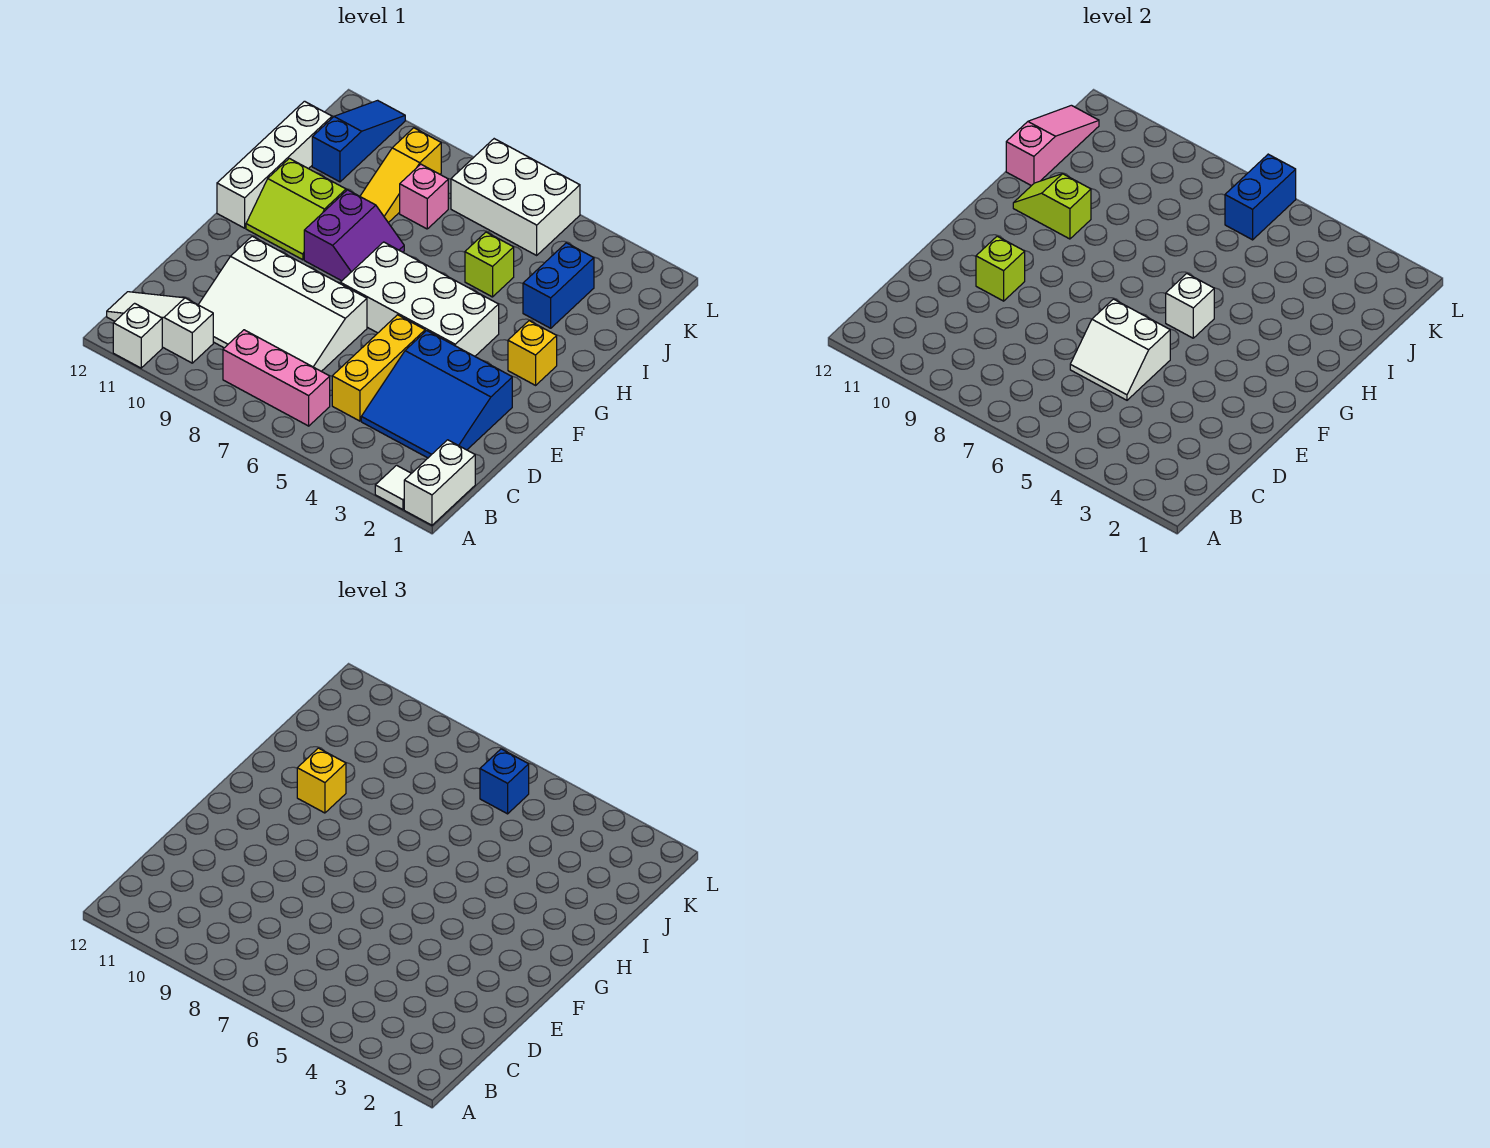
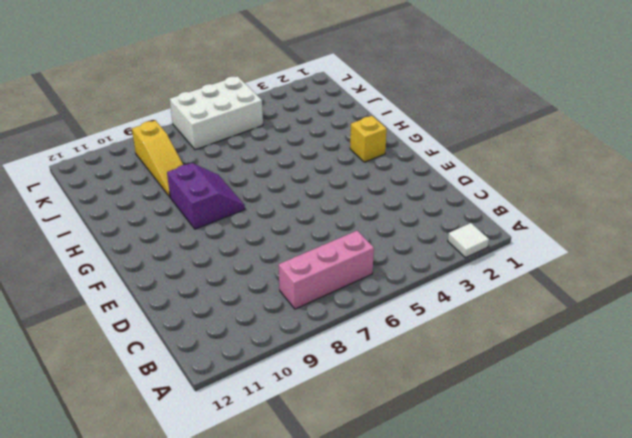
none -> white brick A1:B1 level 1
none -> white brick A11 level 1
none -> white slope B10:B12 level 1 top 10

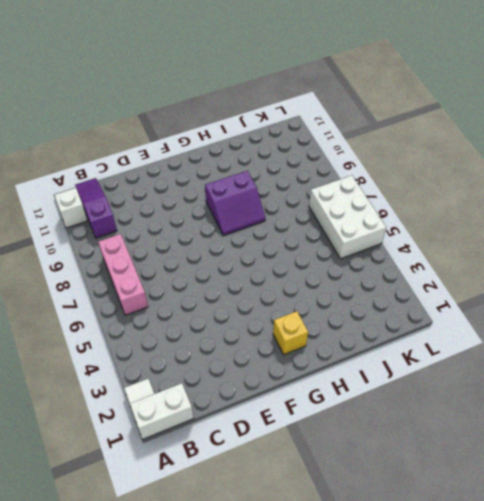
purple slope B10:B12 level 1 top 10 -> white slope B10:B12 level 1 top 10
none -> blue slope C2:E4 level 1 top E
none -> yellow brick C5:E5 level 1
none -> white slope C7:E10 level 1 top E

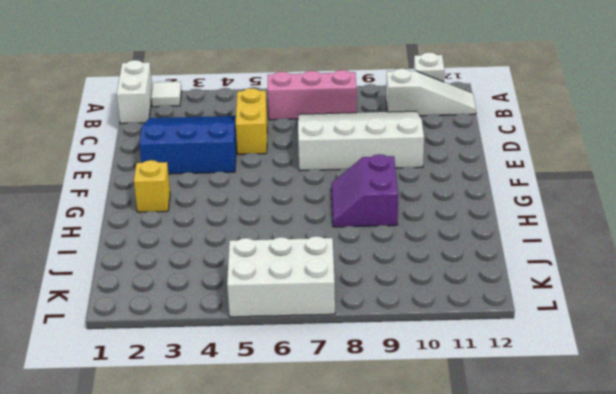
yellow brick C5:D5 level 1 -> yellow brick C5:E5 level 1
none -> white brick F4:G7 level 1
none -> lime slope G10:H11 level 1 top H
none -> white brick G12:J12 level 1

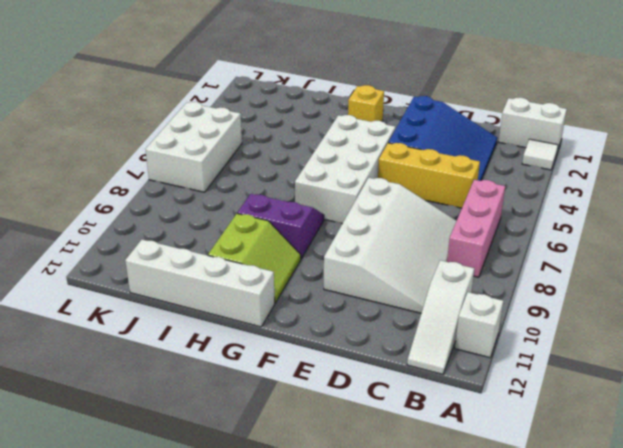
none -> blue brick I3:J3 level 1
none -> lime brick I5 level 1
none -> yellow slope I9:K9 level 1 top K

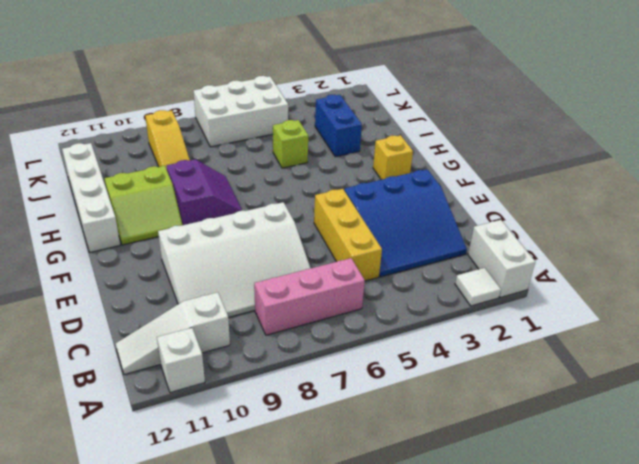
none -> white brick F4:G7 level 1
none -> pink brick J8 level 1
none -> blue slope J11:L11 level 1 top J

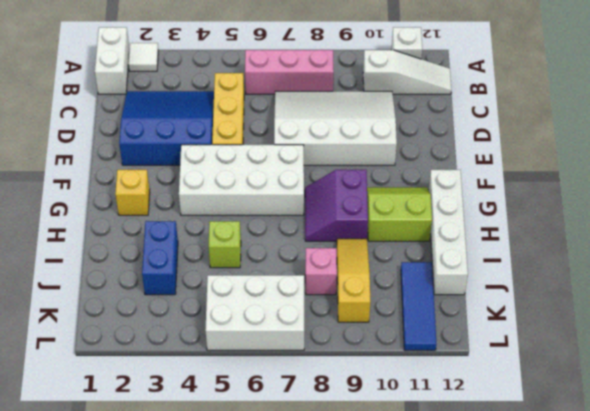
blue tile J11:L11 level 1 -> blue slope J11:L11 level 1 top J
none -> white slope D5:E6 level 2 top E
none -> lime brick E10 level 2
none -> white brick G5 level 2

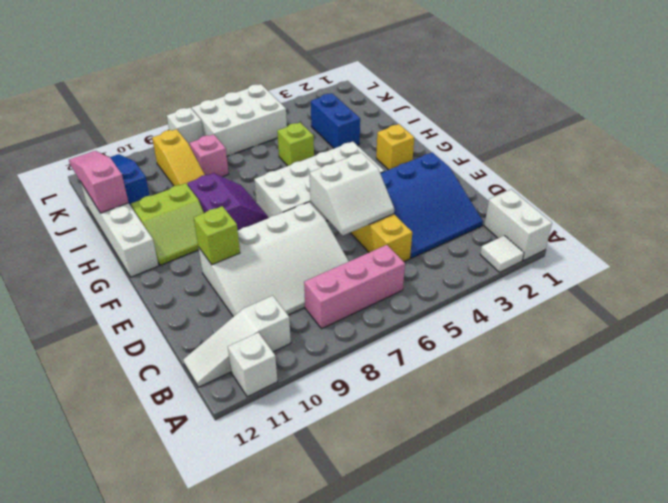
white brick L8 level 1 -> white brick G5 level 2
none -> lime slope H10:H11 level 2 top 10
none -> blue brick K6:L6 level 2
none -> yellow brick H10 level 3

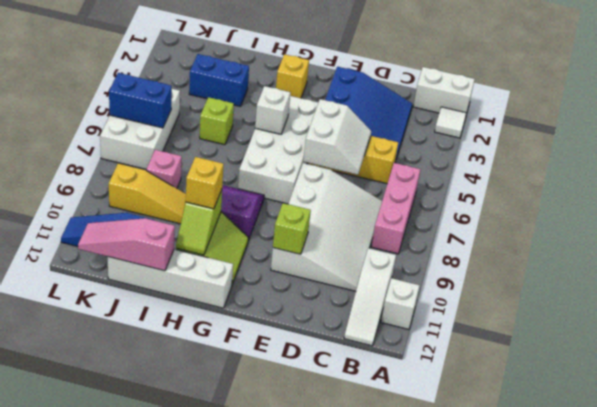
none -> blue brick K6 level 3

